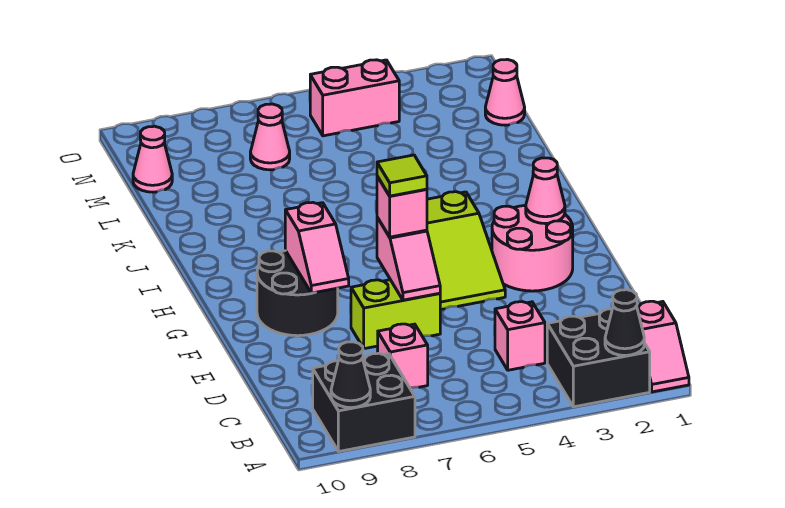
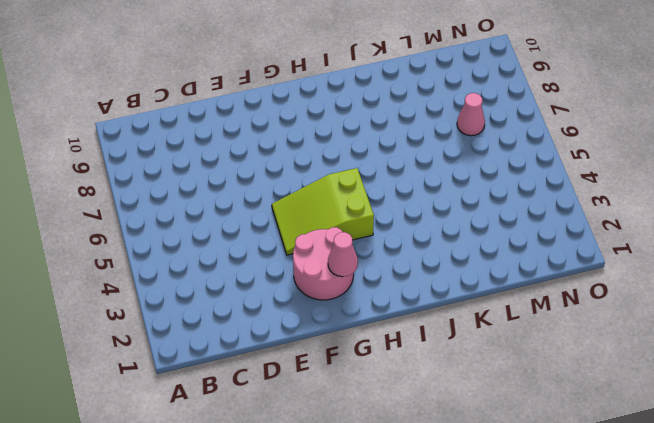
none -> pink slope A1:B1 level 1 top B
none -> black brick A2:B3 level 1
none -> black brick A8:B9 level 1

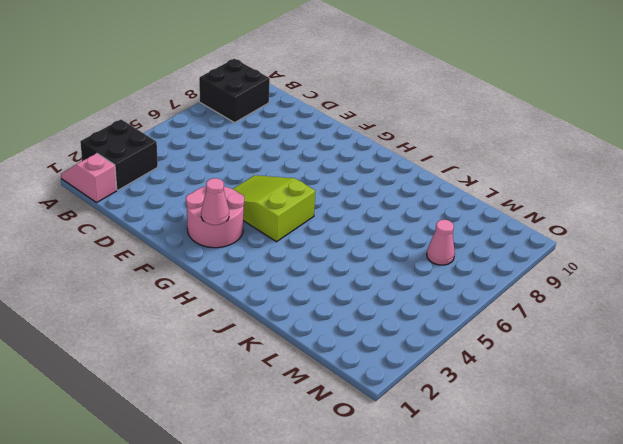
none -> pink brick C4 level 1
none -> pink brick C7 level 1
none -> lime brick E6:E7 level 1

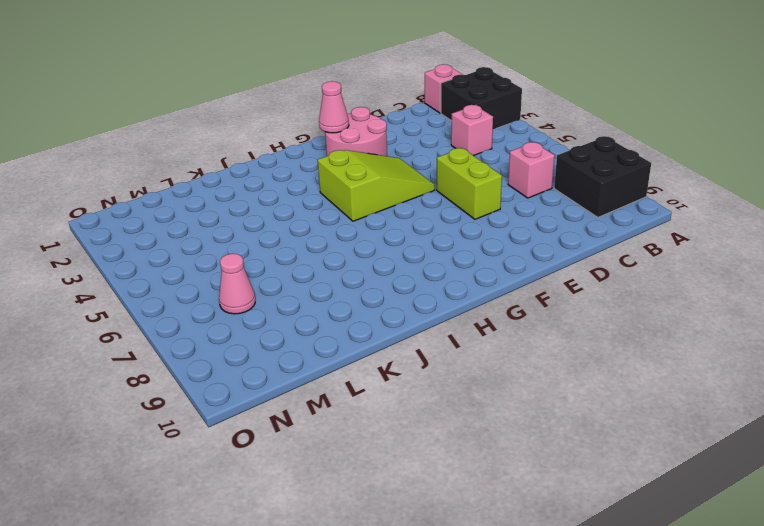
none -> black round brick F8:G9 level 1
none -> pink cone M1 level 1
none -> pink cone M10 level 1

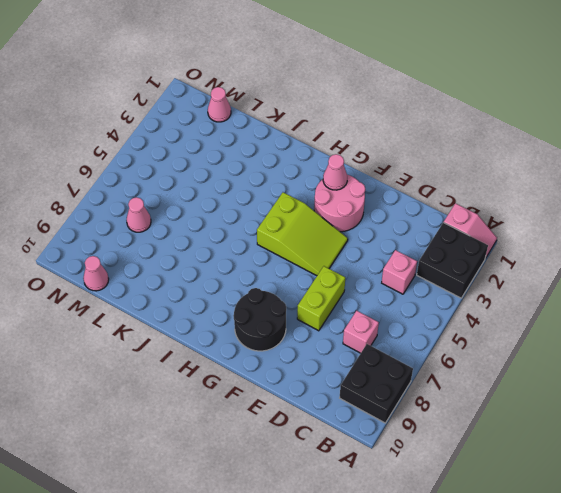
none -> pink brick N4:N5 level 1
none -> black cone A2 level 2
none -> black cone A9 level 2

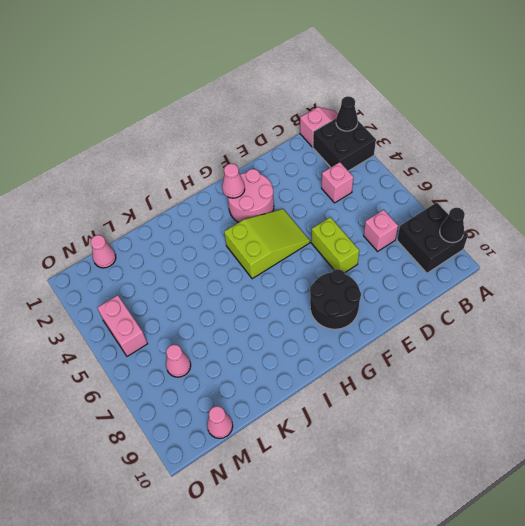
none -> pink slope E6:F6 level 2 top F
none -> pink slope F8:G8 level 2 top G
none -> pink brick F6 level 3

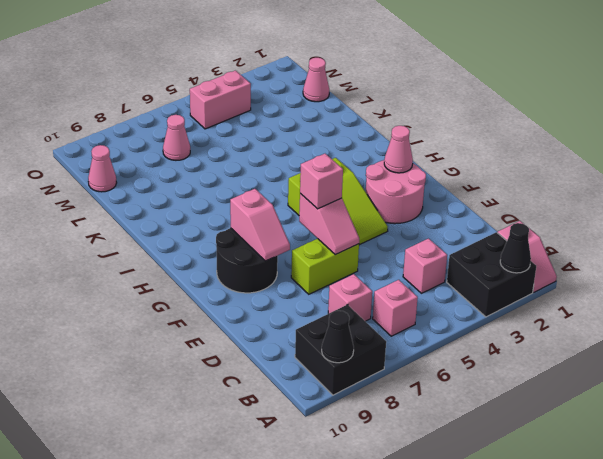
pink brick B6 level 1 -> none
none -> lime tile F6 level 4

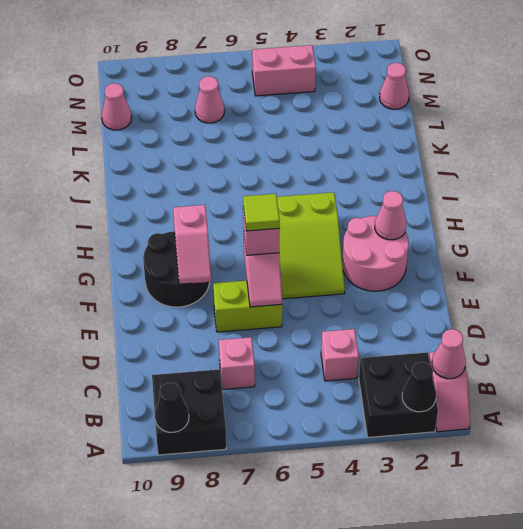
pink cone B1 level 2 -> none

